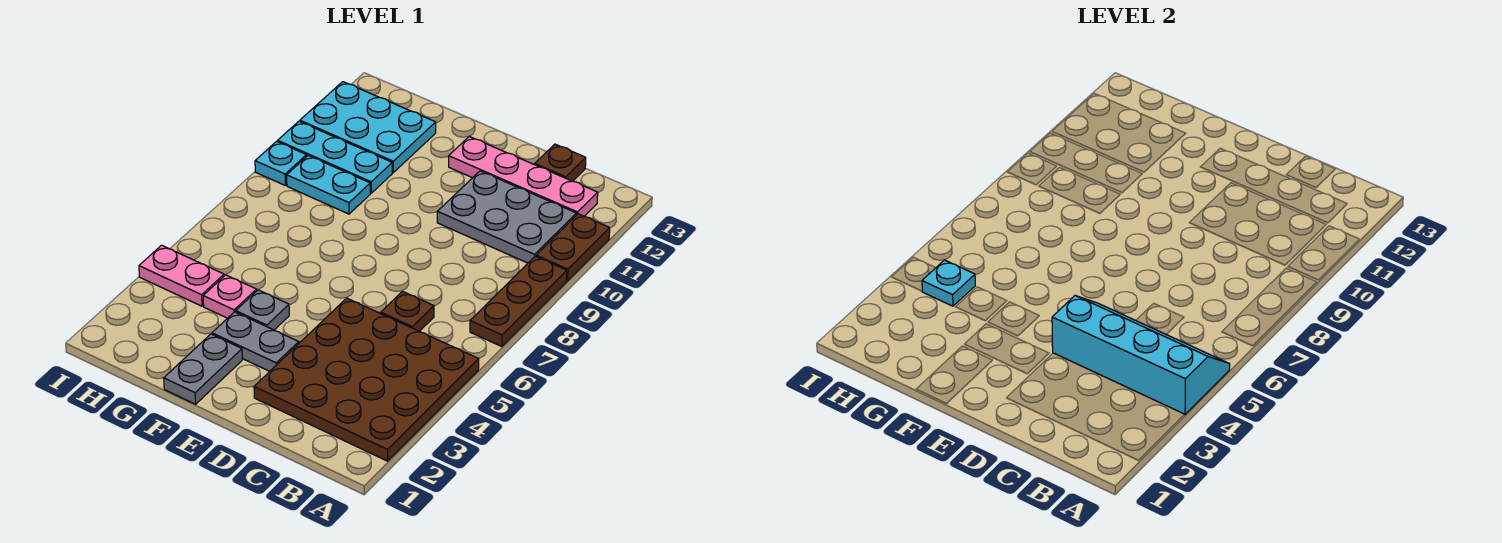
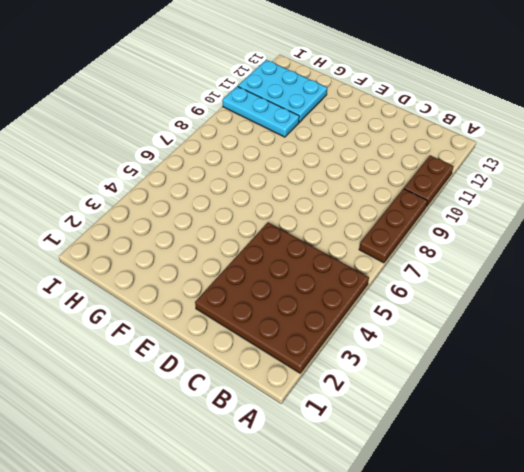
none -> grey plate B10:D11 level 1
none -> pink plate B12:E12 level 1
none -> brown plate C6 level 1

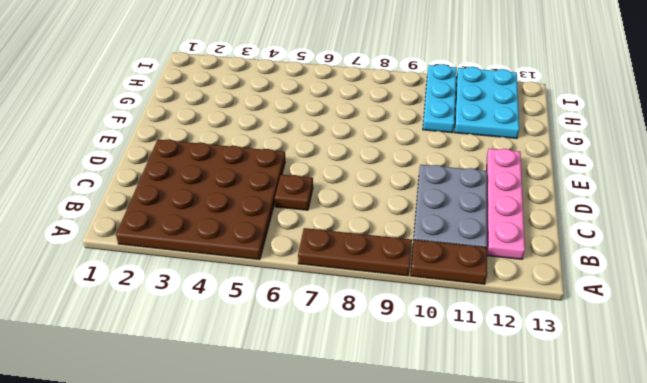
none -> brown plate C13 level 1
none -> grey plate E3:F3 level 1
none -> grey plate F1:F2 level 1

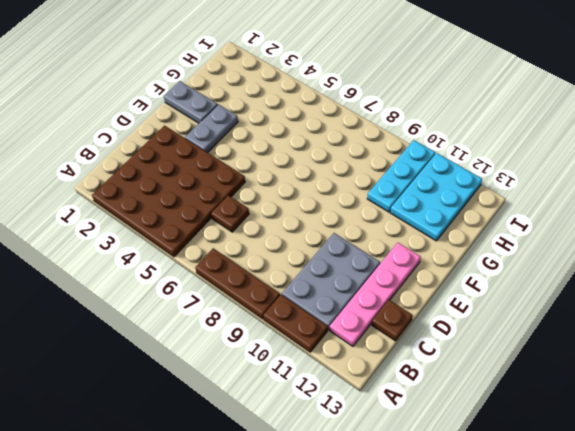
none -> grey plate F4 level 1
none -> pink plate G4 level 1
none -> cyan plate G9:H9 level 1

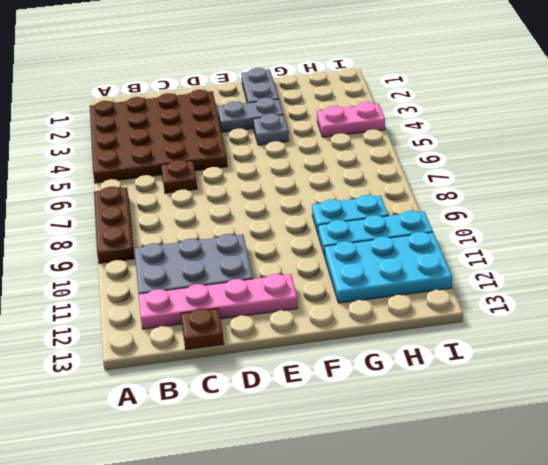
none -> brown plate A10:A11 level 1
none -> pink plate G4 level 1
none -> cyan plate I9 level 1

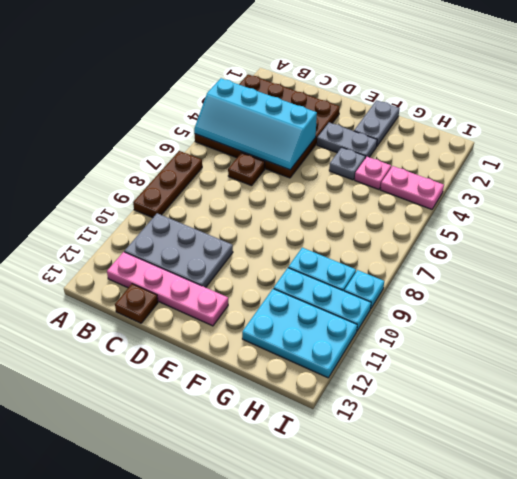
none -> brown plate A10:A11 level 1
none -> cyan plate H4 level 2

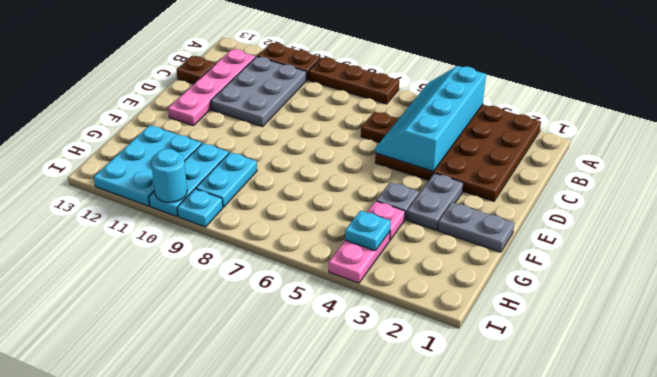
cyan round brick I10 level 2 -> none

